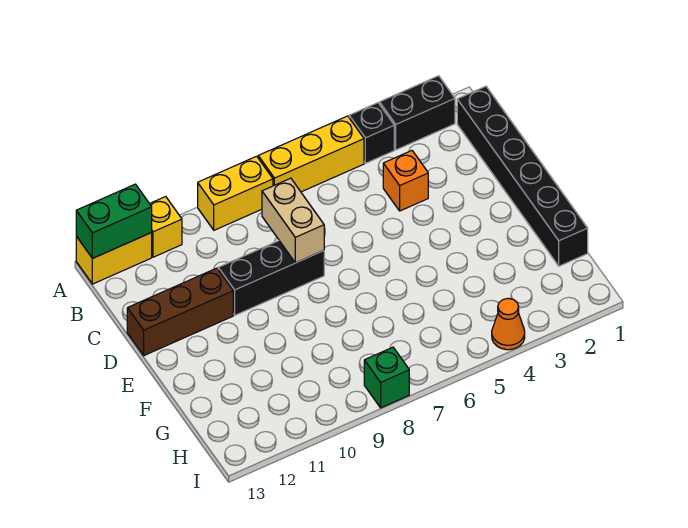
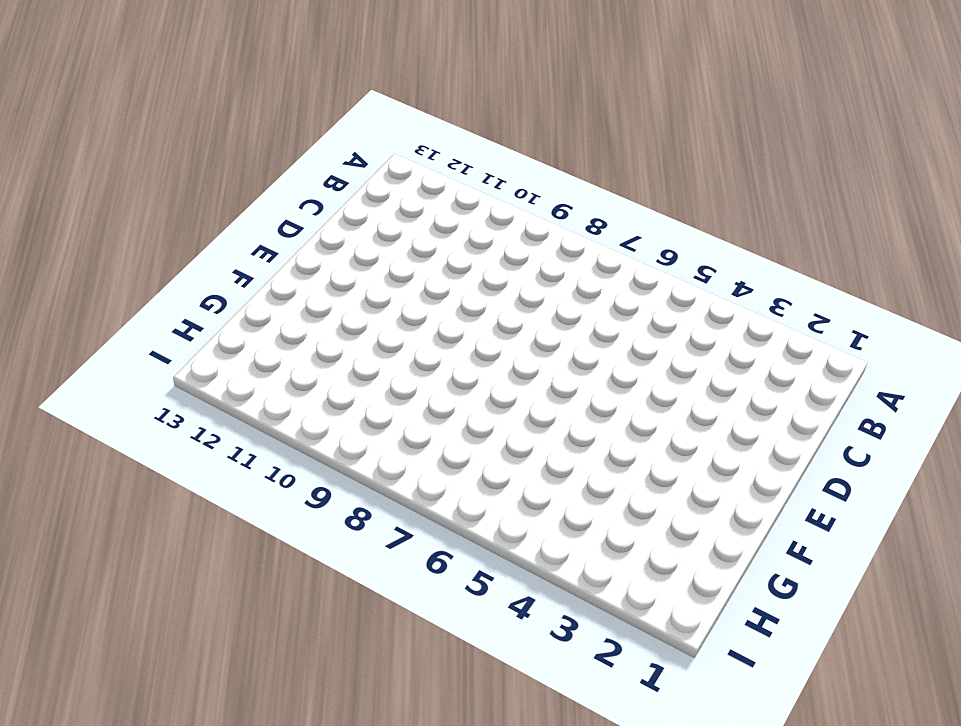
none -> black brick A2:A3 level 1
none -> black brick A4 level 1
none -> yellow brick A5:A7 level 1

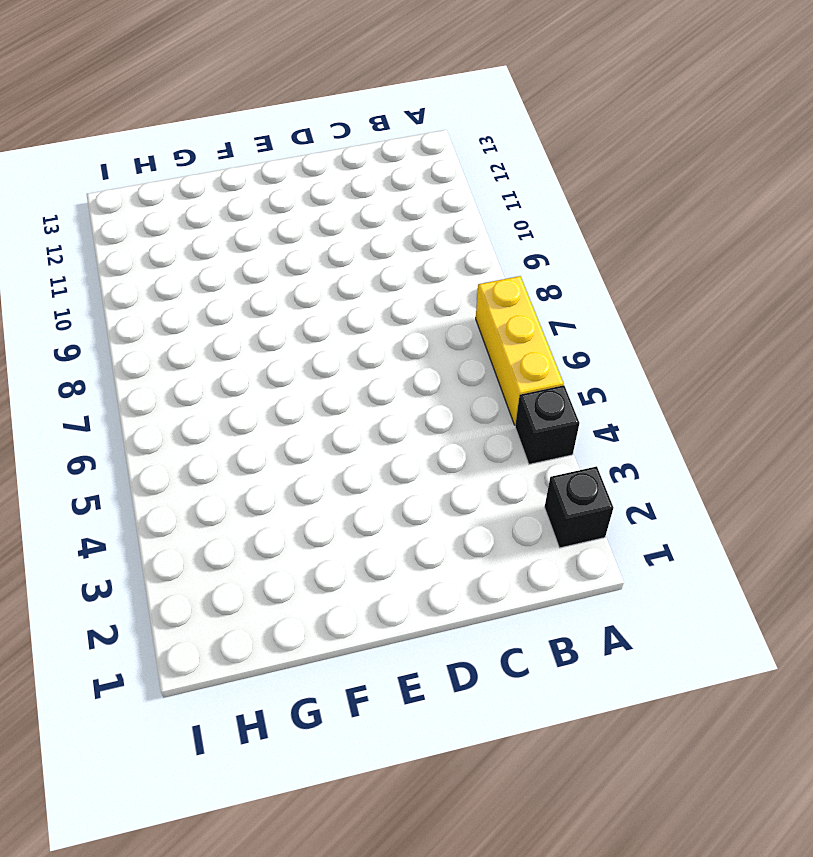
black brick A2 level 1 -> black brick A2:A3 level 1
none -> yellow brick A8:A9 level 1
none -> yellow brick A11 level 1
none -> yellow brick A12:A13 level 1

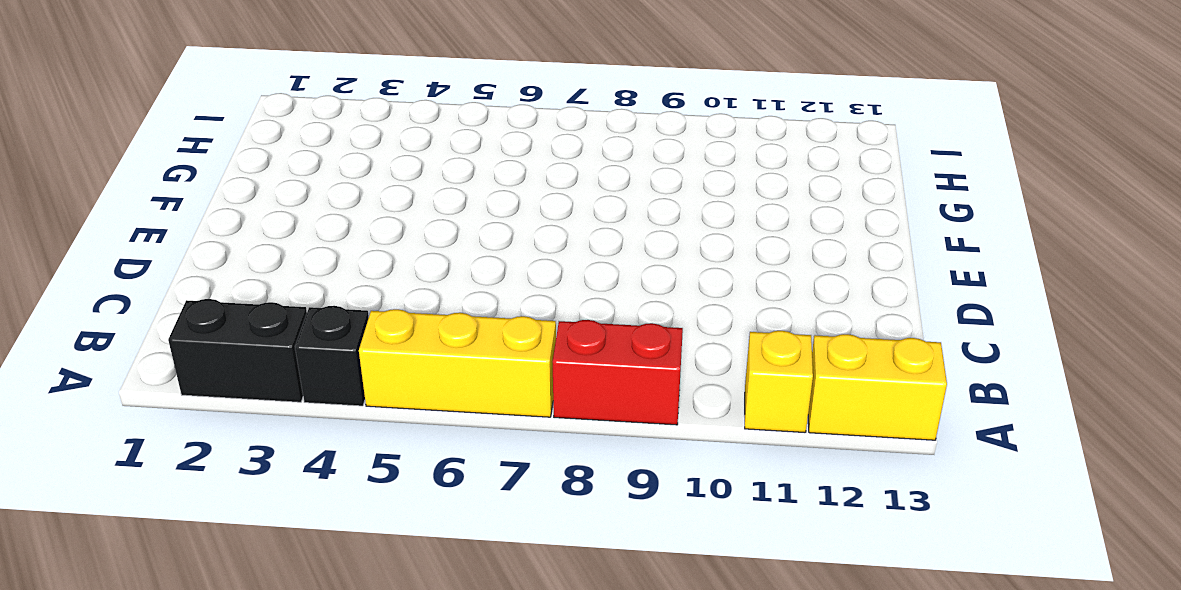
red brick A8:A9 level 1 -> yellow brick A8:A9 level 1
none -> black brick B1:G1 level 1
none -> orange brick C4 level 1
none -> black brick D8:D10 level 1

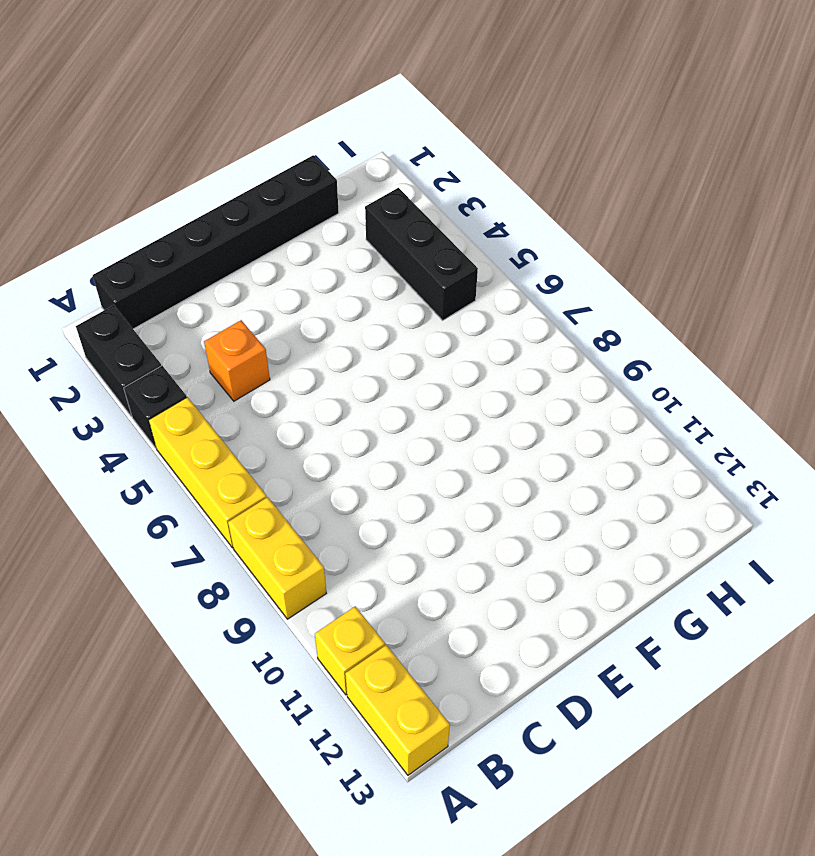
black brick H3:H5 level 1 -> black brick D8:D10 level 1
none -> brown brick D11:D13 level 1
none -> orange cone I4 level 1
none -> green brick I8 level 1

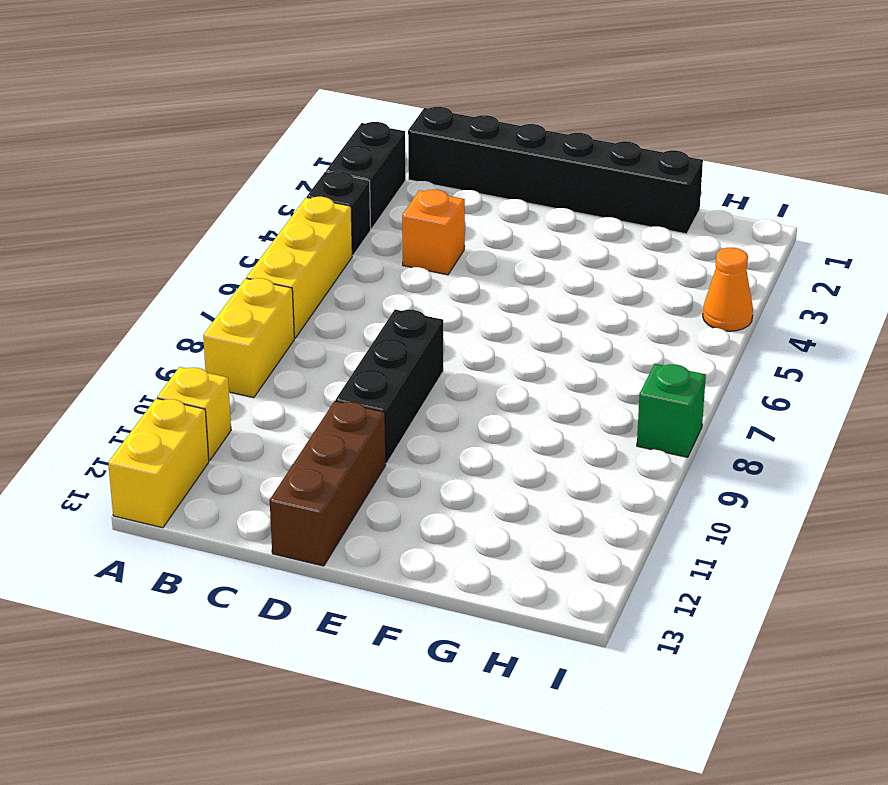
none -> green brick A12:A13 level 2
none -> tan brick C8:D8 level 2

